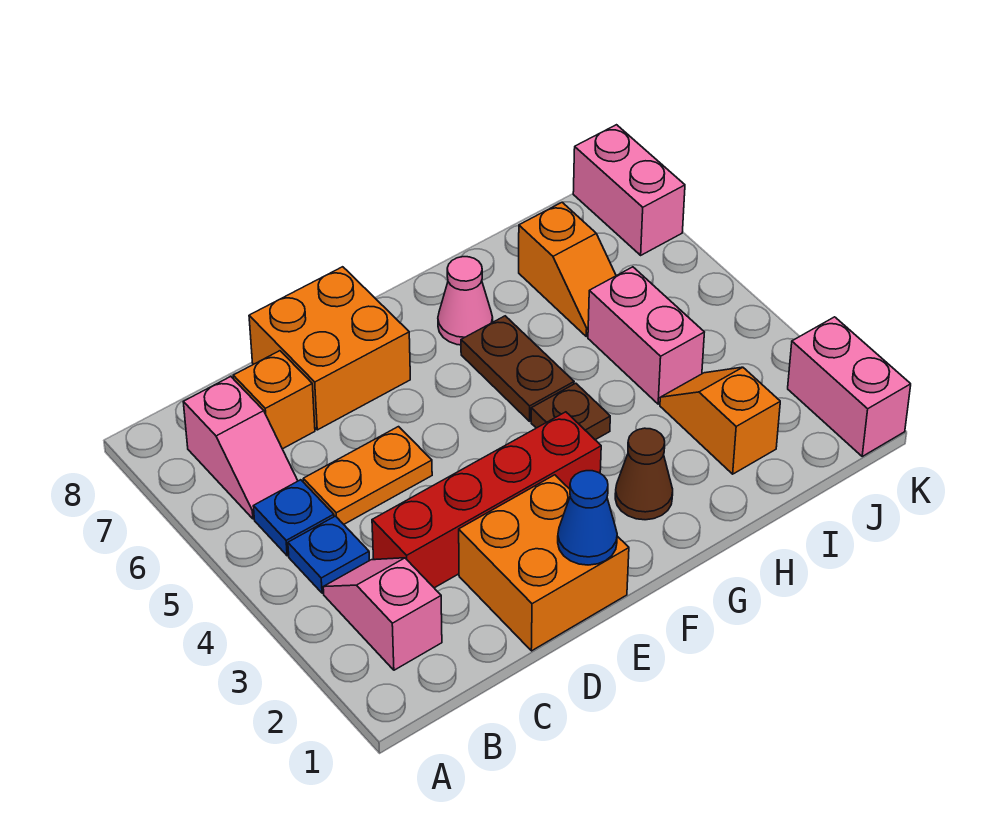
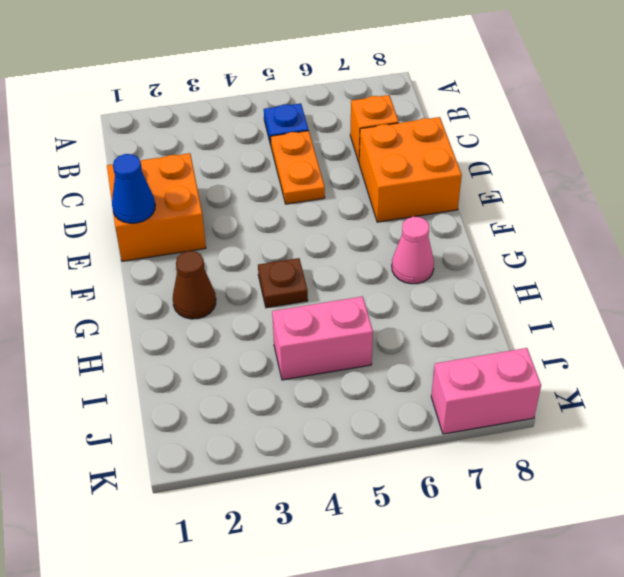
none -> pink slope B2:B3 level 1 top 2
none -> blue plate B4 level 1
none -> pink slope B6:B7 level 1 top 7

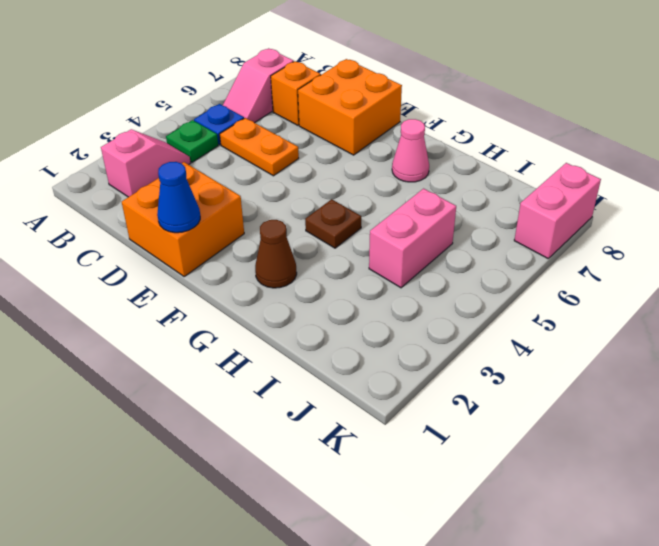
green plate B4 level 1 -> blue plate B4 level 1
none -> red brick C3:F3 level 1
none -> brown plate G5:G6 level 1
none -> orange slope I2:I3 level 1 top 2

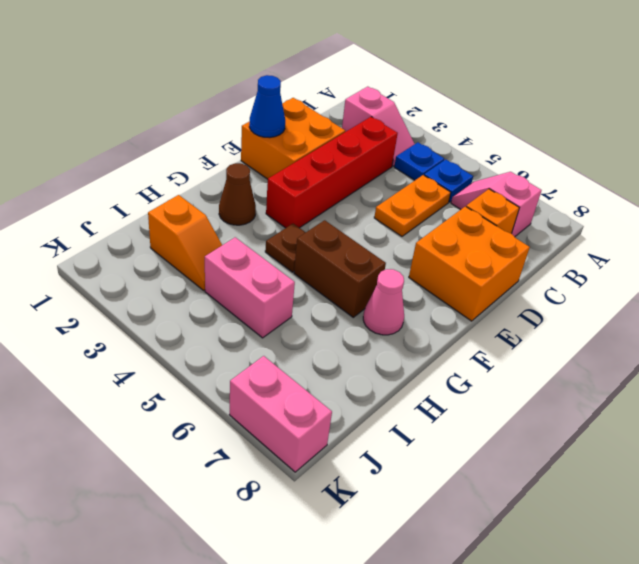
brown brick G5:G6 level 1 -> brown plate G5:G6 level 1
none -> orange slope I6:I7 level 1 top 7
none -> pink brick K1:K2 level 1

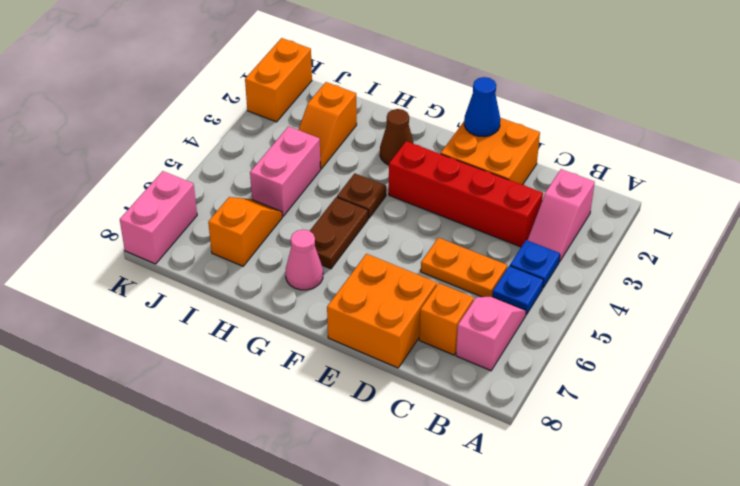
orange brick K1:K2 level 1 -> pink brick K1:K2 level 1

